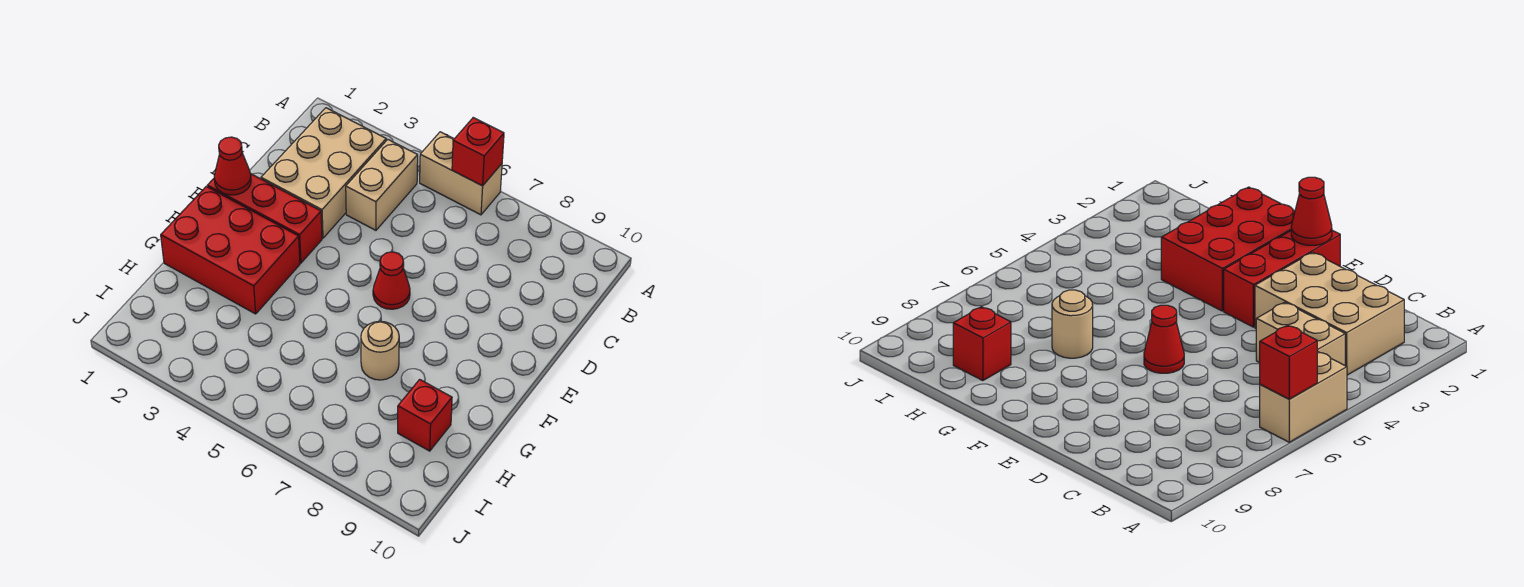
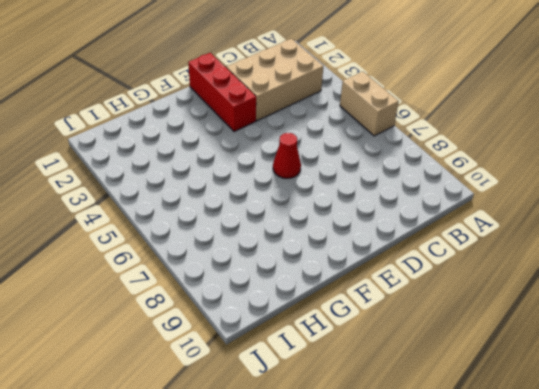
none -> tan brick B4:C4 level 1
none -> red brick F1:G3 level 1

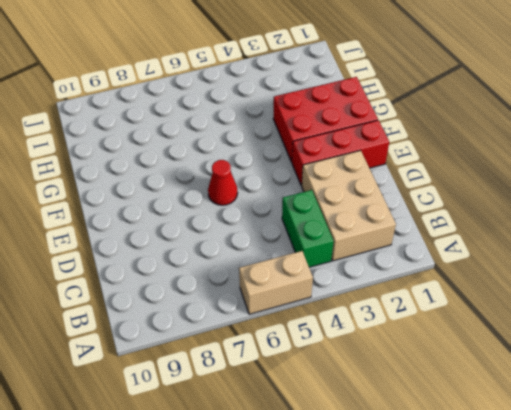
green brick B4:C4 level 1 -> tan brick B4:C4 level 1
none -> tan round brick G7 level 1
none -> red brick H9 level 1

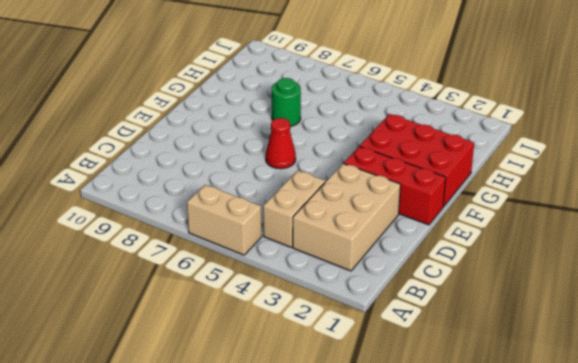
green round brick G7 level 1 -> tan round brick G7 level 1
none -> red brick H9 level 1
none -> red brick A6 level 2

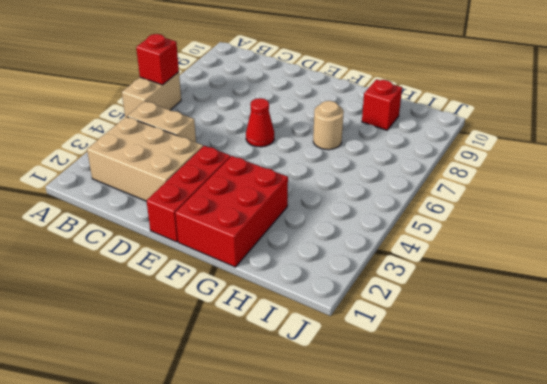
none -> red cone E1 level 2

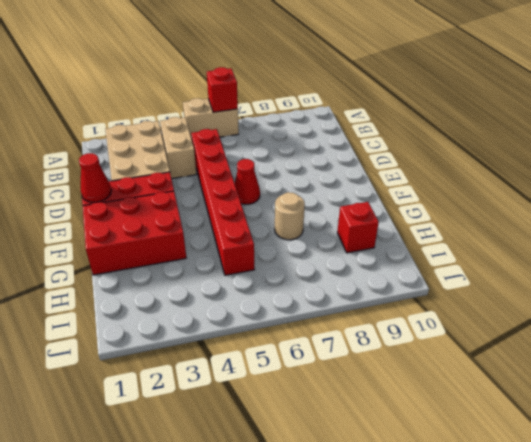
red brick C5:H5 level 1 -> none

